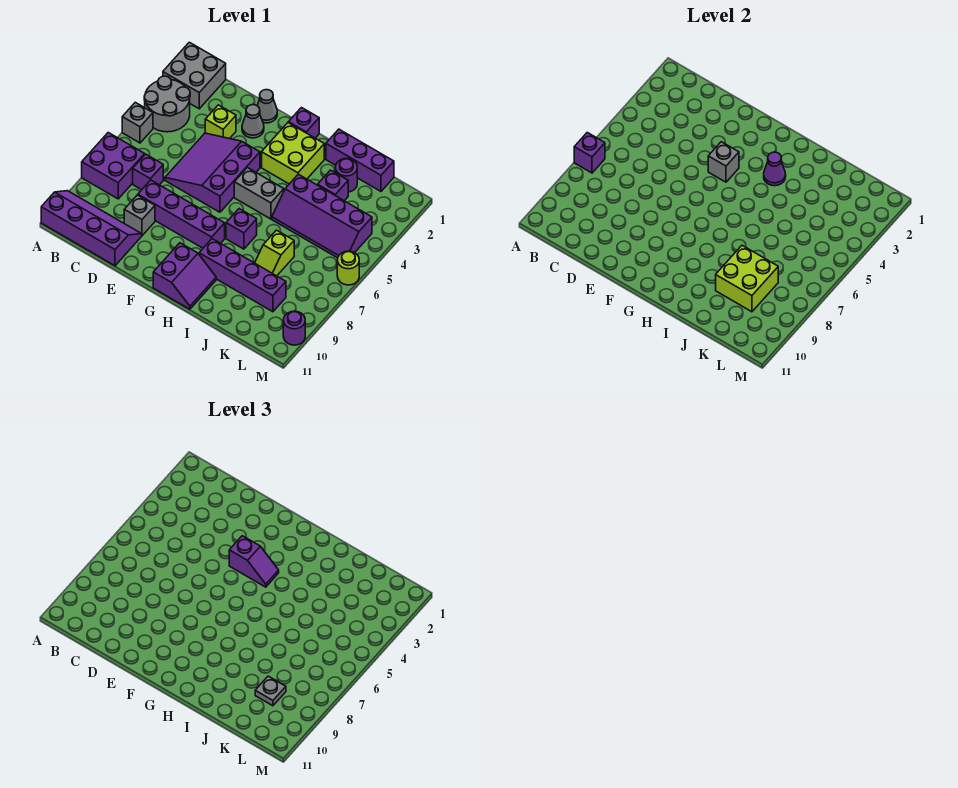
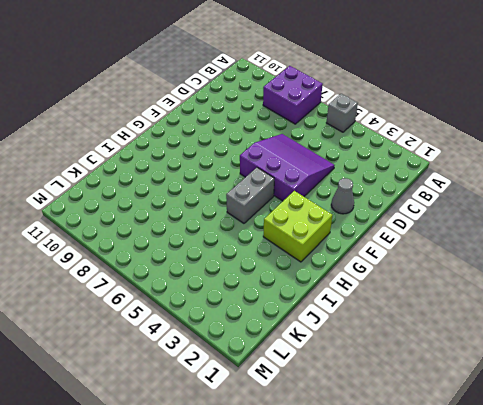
none -> grey brick A1:B2 level 1
none -> grey round brick A3:B4 level 1
none -> purple slope A10:D11 level 1 top 11
none -> purple brick C7 level 1

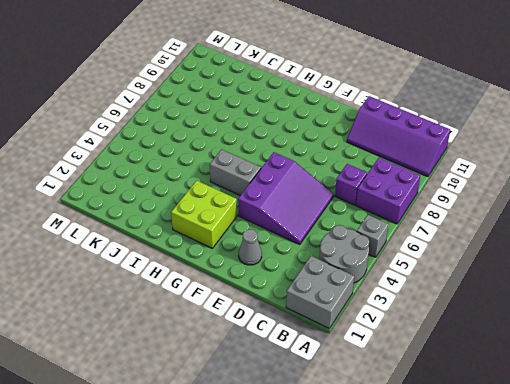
none -> lime brick D3 level 1
none -> purple brick D8:G8 level 1
none -> grey brick D9 level 1
none -> grey cone E1 level 1

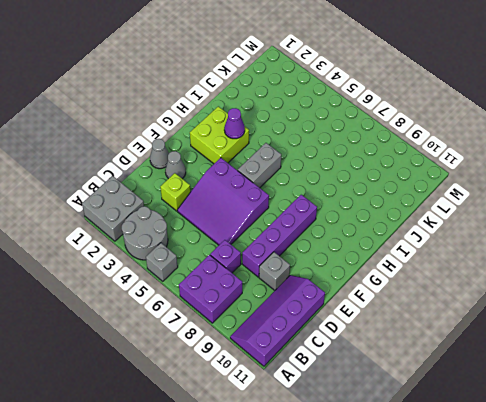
none -> purple brick G1 level 1
none -> purple slope G10:H11 level 1 top G
none -> purple brick H7 level 1
none -> purple brick H9:K9 level 1

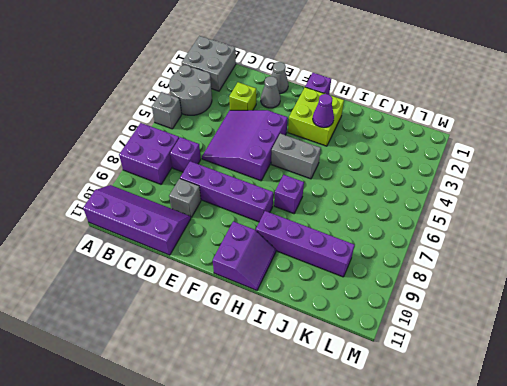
none -> purple brick I1:K1 level 1
none -> purple slope I4:L5 level 1 top 4
none -> purple round brick J2 level 1
none -> purple brick J3 level 1

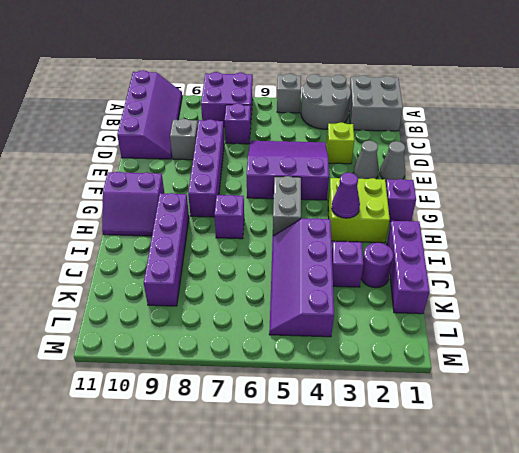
none -> lime slope J7:J8 level 1 top 7
none -> lime round brick M6 level 1
none -> purple round brick M10 level 1
none -> purple brick A7 level 2

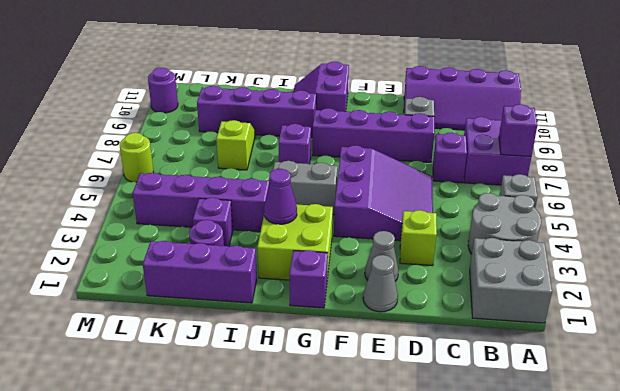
none -> grey brick F4 level 2
none -> lime brick J8:K9 level 2
none -> purple slope F4:G4 level 3 top F
none -> grey plate K9 level 3

